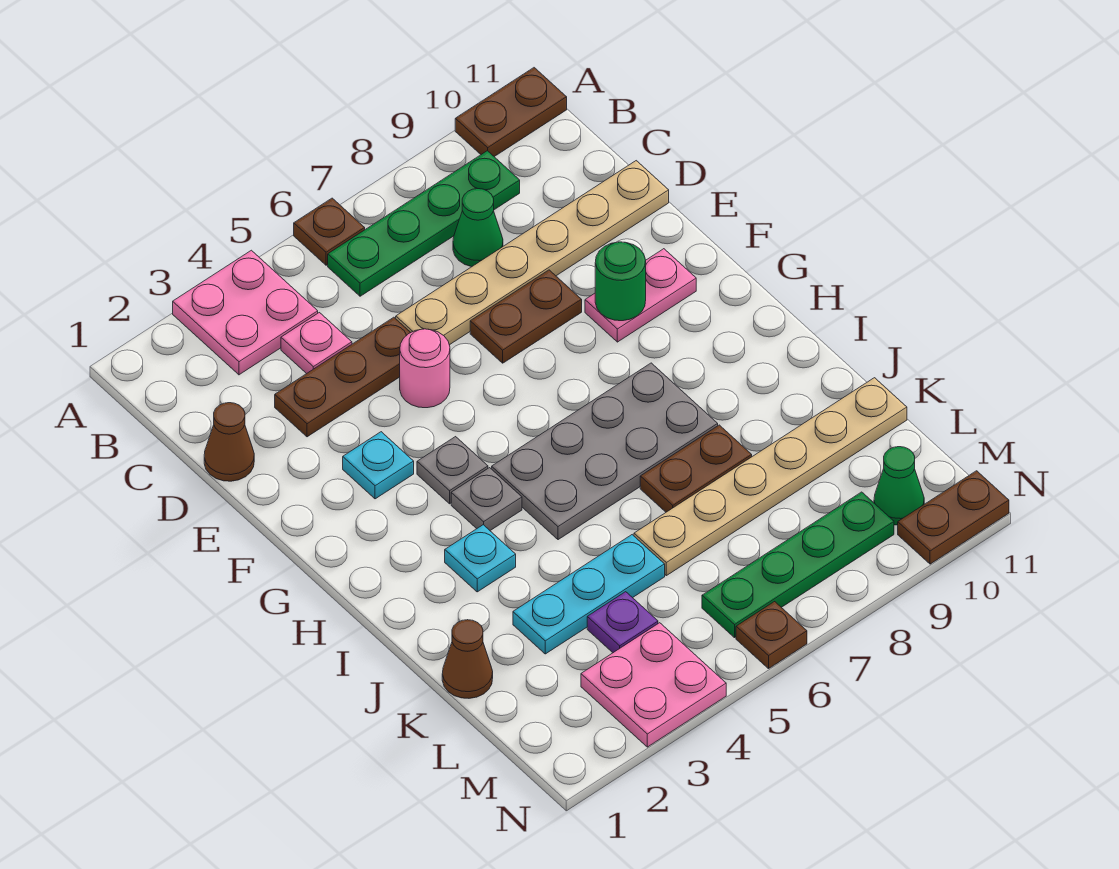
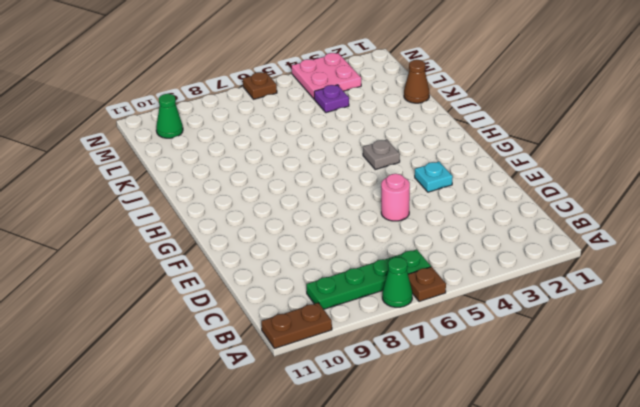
green cone A7 level 1 -> green cone C8 level 1
none -> pink plate A3:B4 level 1
none -> pink plate C4 level 1
none -> brown cone D1 level 1

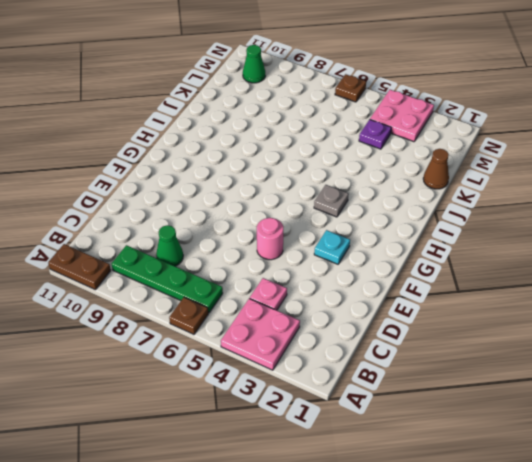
none -> brown cone D1 level 1
none -> brown plate D3:D5 level 1
none -> tan plate D6:D11 level 1

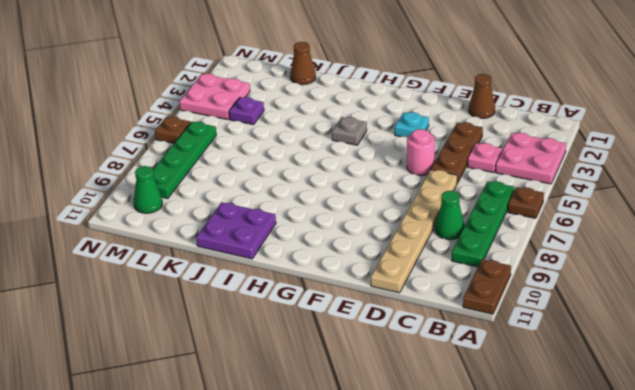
purple plate I10:J11 level 1 -> none
none -> brown plate E7:E8 level 1
none -> pink plate F9:F10 level 1
none -> grey plate G4 level 1

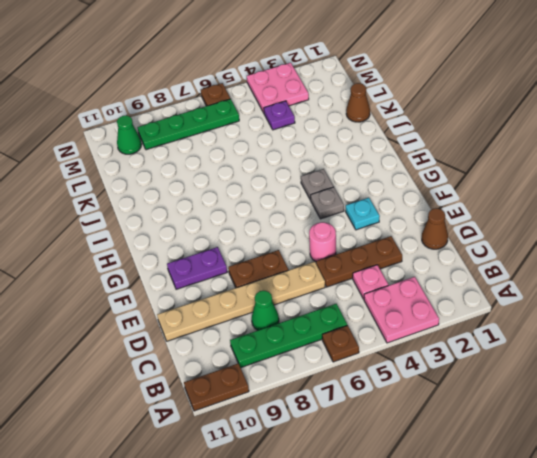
purple plate F9:F10 level 1 -> pink plate F9:F10 level 1
none -> grey plate H5:I8 level 1
none -> cyan plate I3 level 1
none -> brown plate J7:J8 level 1

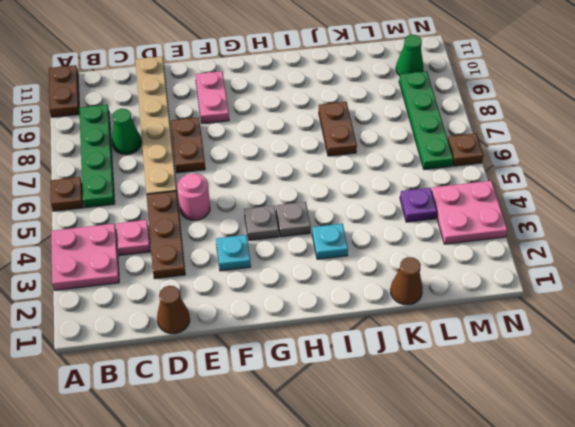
none -> grey plate H5:I8 level 1
none -> cyan plate K3:K5 level 1
none -> tan plate K6:K11 level 1

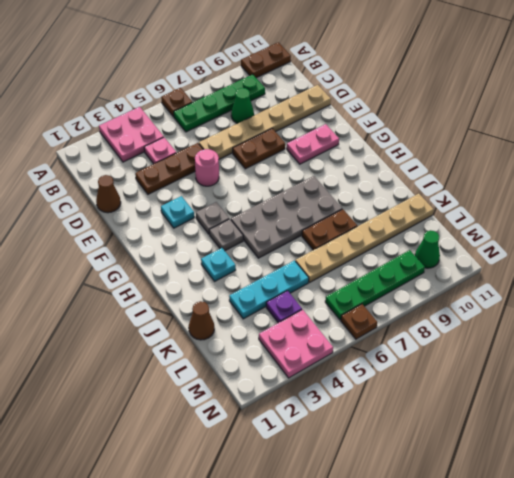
none -> brown plate N10:N11 level 1
none -> green round brick F9 level 2

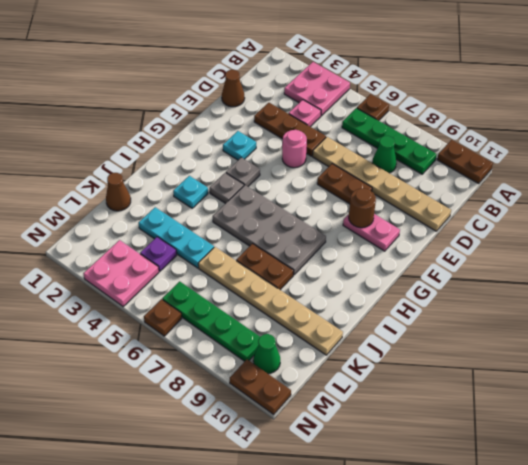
brown round brick F9 level 2 -> green round brick F9 level 2

